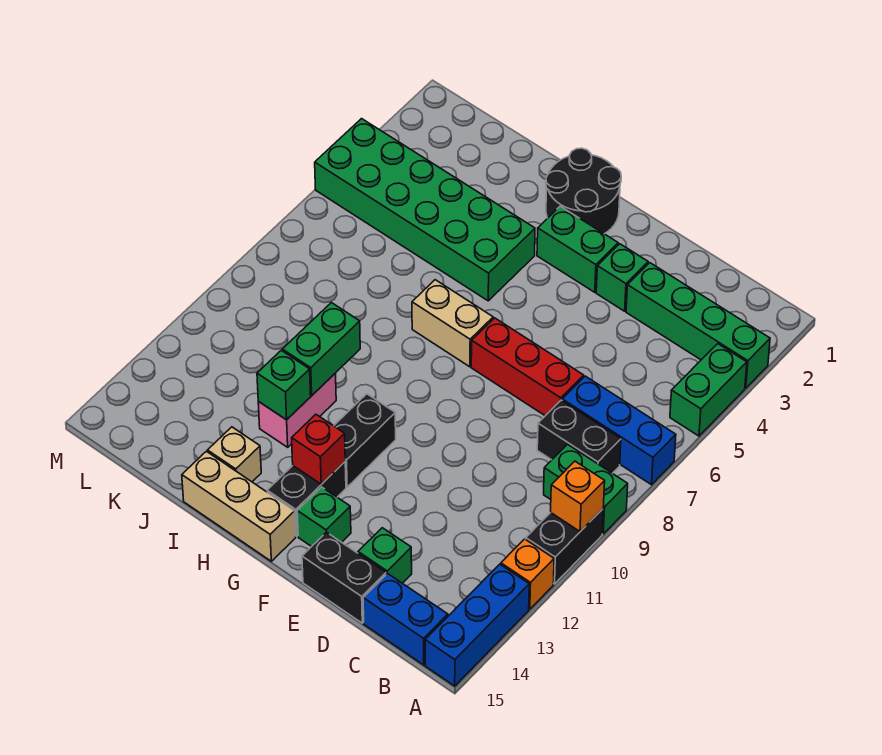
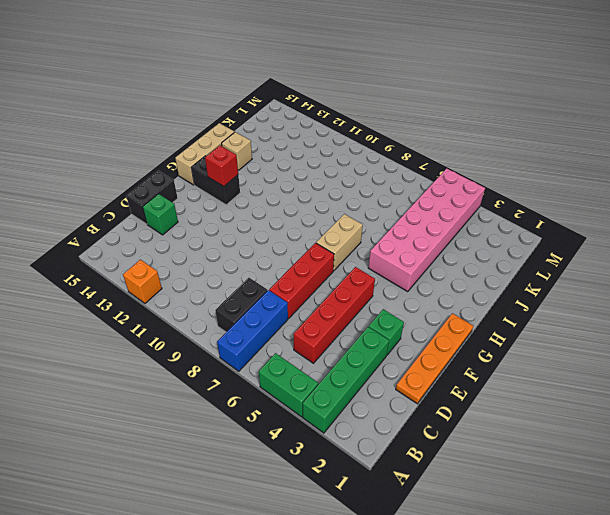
red brick C5:F5 level 1 -> none
orange plate D1:G1 level 1 -> black round brick G1:H2 level 1
pink brick H4:M5 level 1 -> green brick H4:M5 level 1
none -> green brick A9:B9 level 1
none -> black brick A10:A11 level 1
none -> blue brick A13:A15 level 1

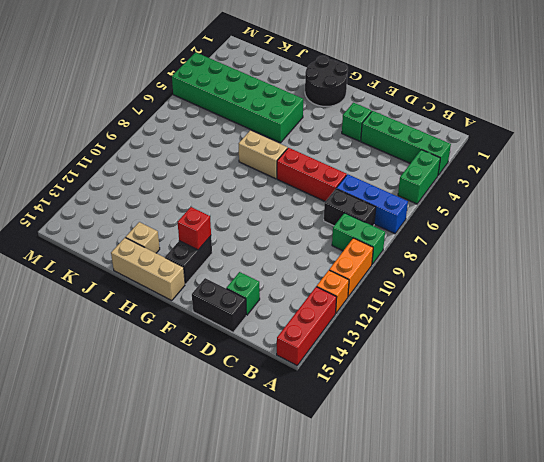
orange brick A10:A11 level 1 -> black brick A10:A11 level 1
red brick A13:A15 level 1 -> blue brick A13:A15 level 1
none -> blue brick B15:C15 level 1
none -> green brick F3:G3 level 1
none -> green brick F14 level 1

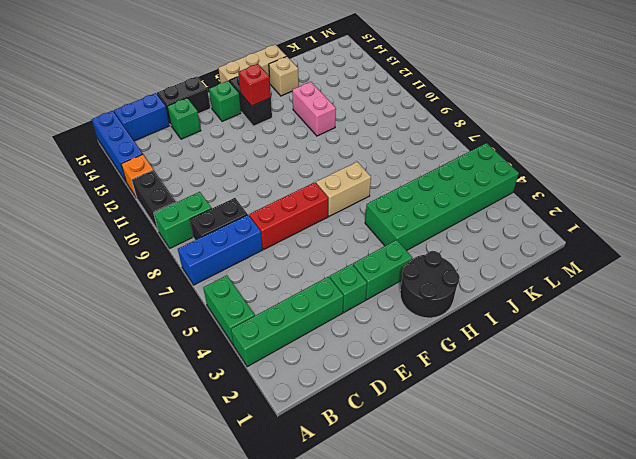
none -> black brick G11:G12 level 1
none -> orange brick A10 level 2
none -> green brick I10:I11 level 2

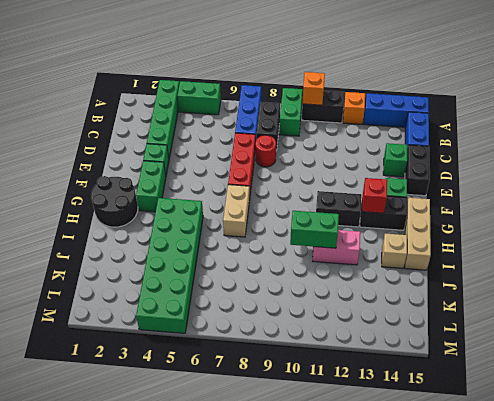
red round brick D8 level 1 -> none
none -> green brick I12 level 2

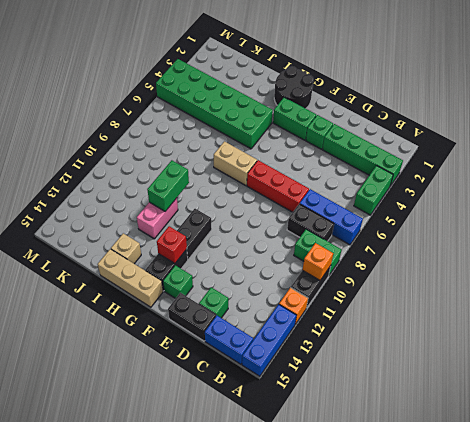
none -> green brick I12 level 2

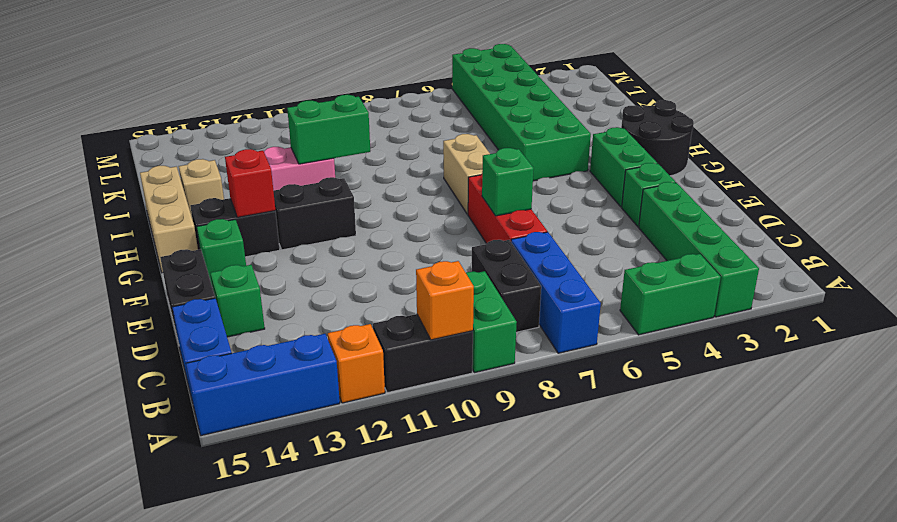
green brick E7 level 2 -> green brick I12 level 2

